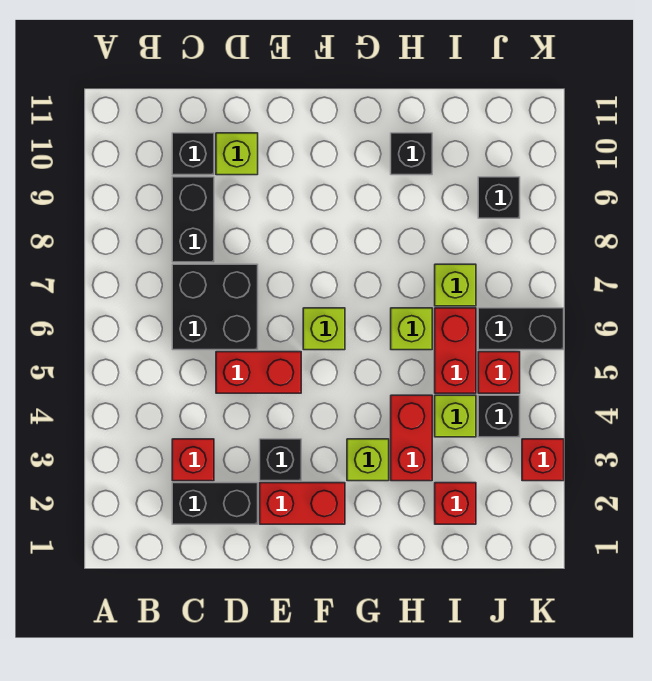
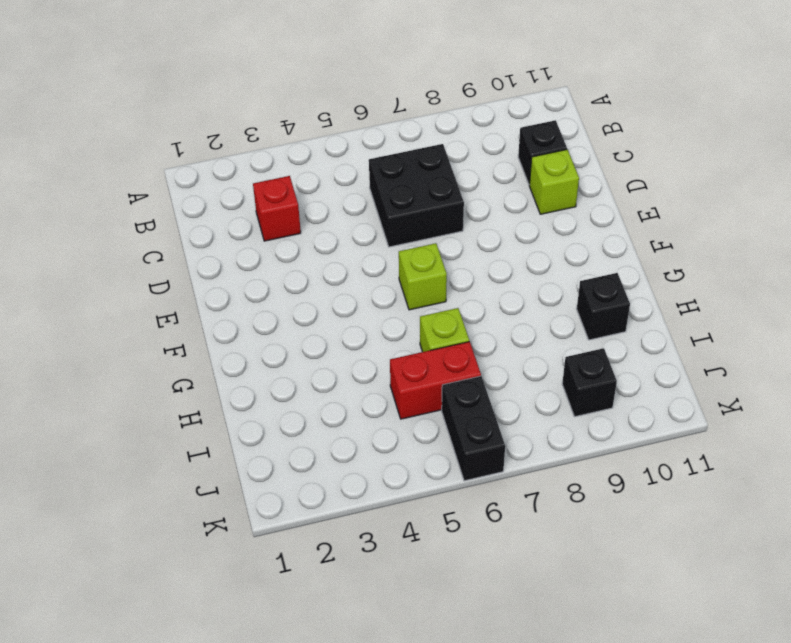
none -> black brick C2:D2 level 1
none -> black brick C8:C9 level 1
none -> red brick D5:E5 level 1

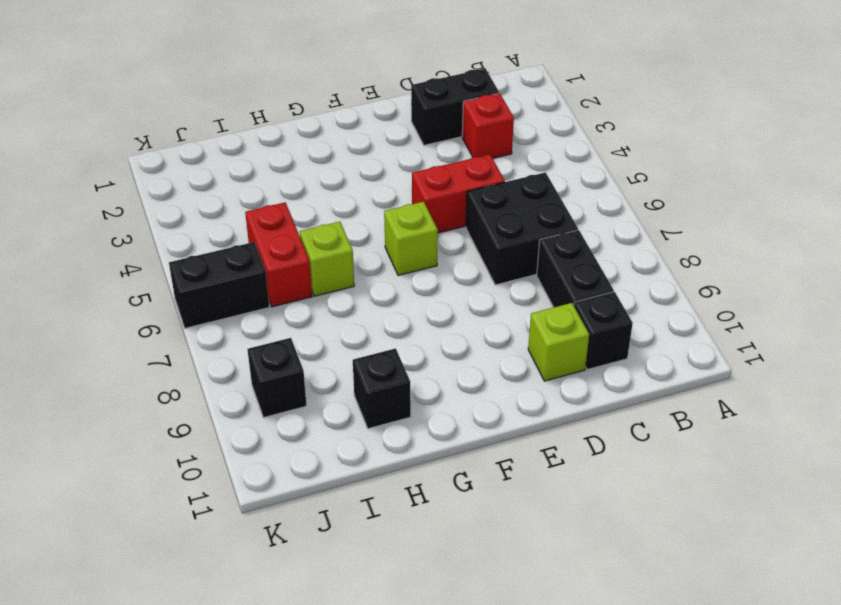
none -> red brick E2:F2 level 1
none -> black brick E3 level 1
none -> lime brick G3 level 1

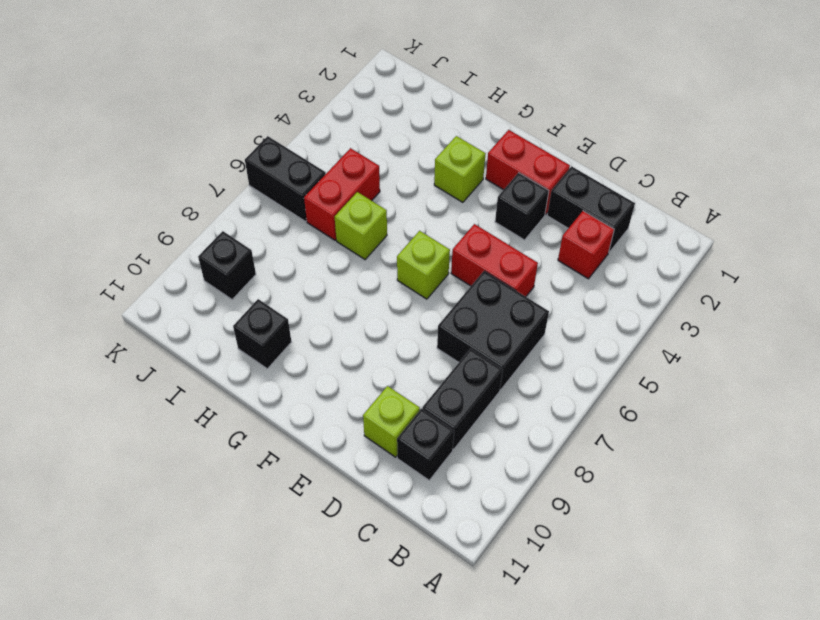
none -> red brick H3:H4 level 1
none -> red brick I2 level 1
none -> lime brick I4 level 1

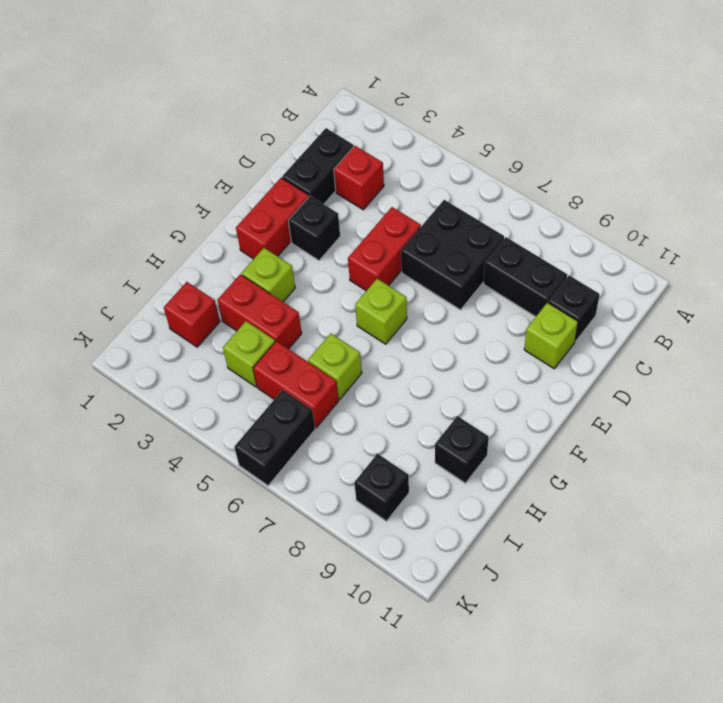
none -> lime brick I7 level 1
none -> black brick J4 level 1
none -> red brick J5 level 1

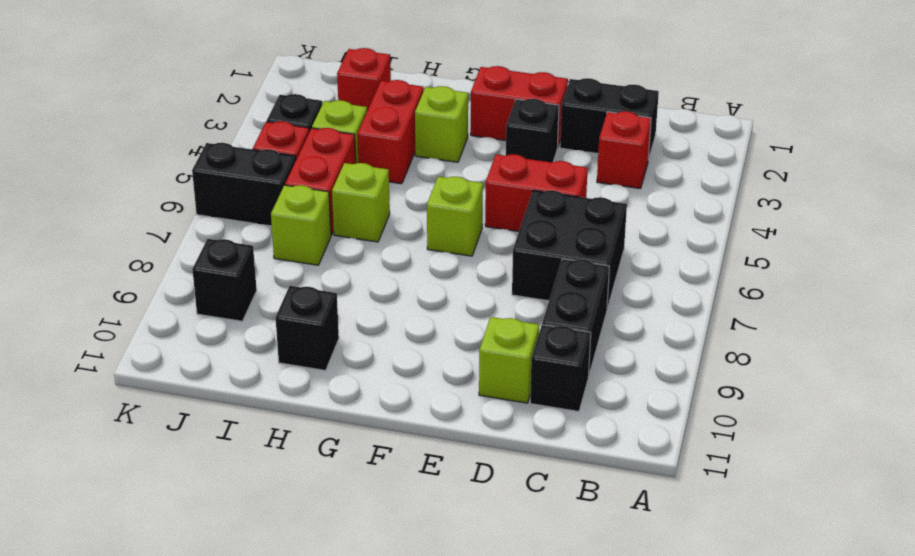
none -> red brick K3 level 1

